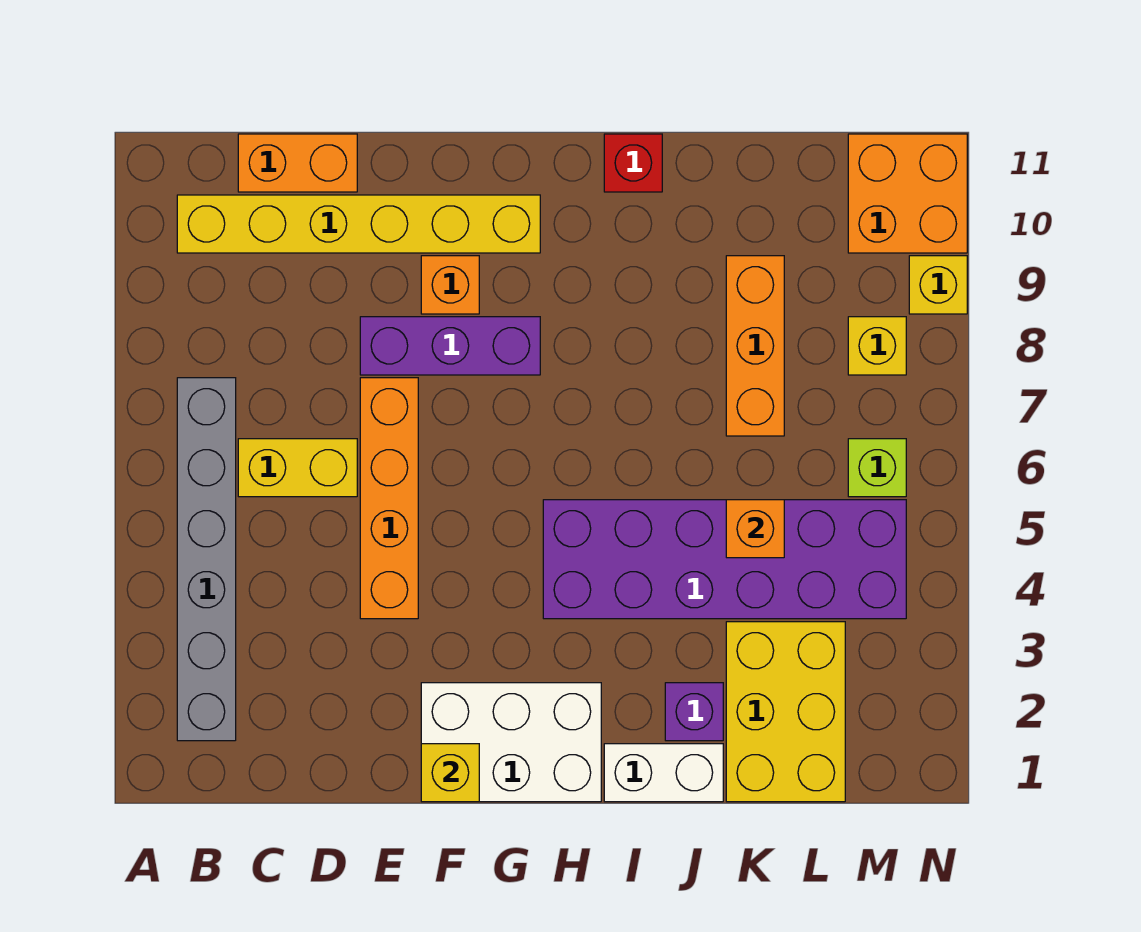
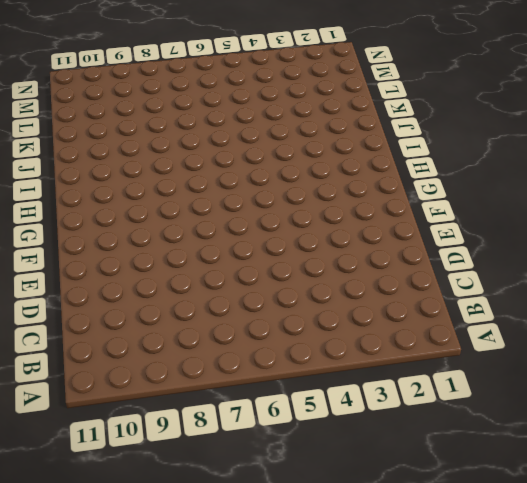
none -> grey brick B2:B7 level 1
none -> yellow brick B10:G10 level 1
none -> yellow brick C6:D6 level 1

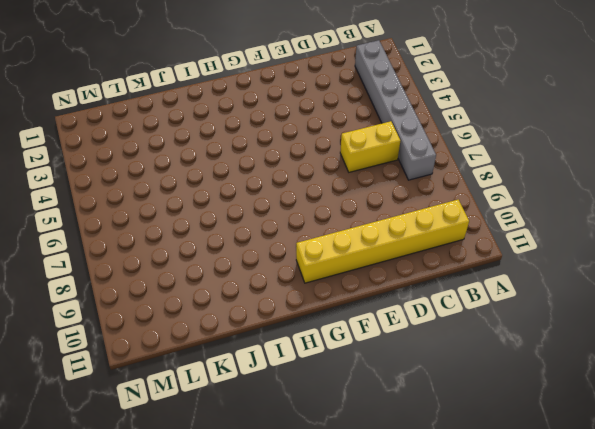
none -> orange brick C11:D11 level 1
none -> orange brick E4:E7 level 1
none -> purple brick E8:G8 level 1

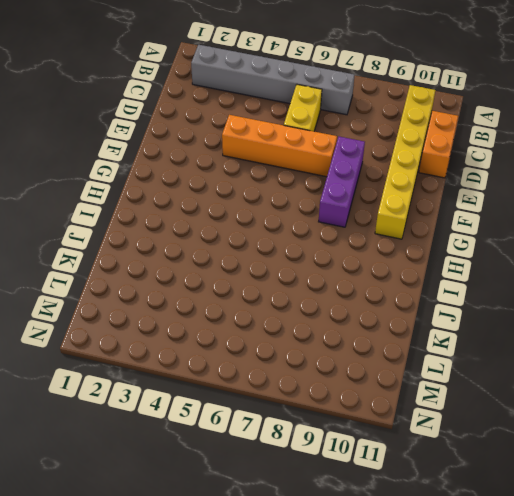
none -> white brick F1:H2 level 1
none -> orange brick F9 level 1
none -> purple brick H4:M5 level 1

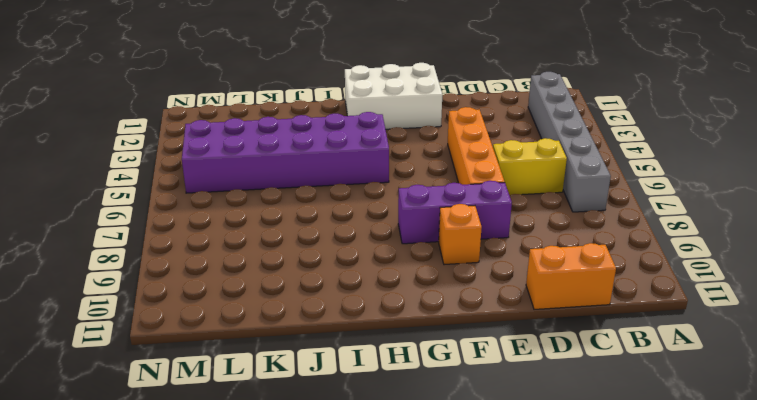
none -> yellow brick B10:G10 level 1
none -> white brick I1:J1 level 1
none -> red brick I11 level 1

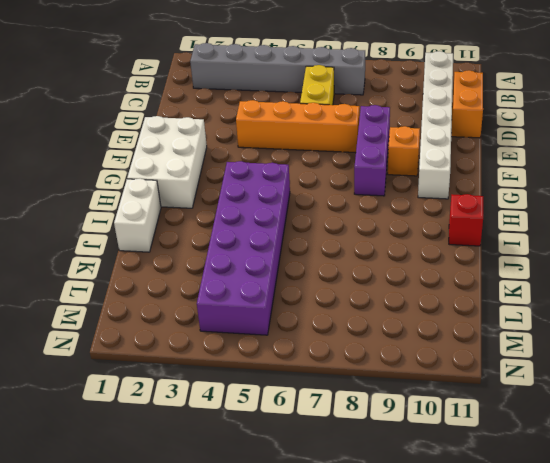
white brick B10:G10 level 1 -> yellow brick B10:G10 level 1
none -> purple brick J2 level 1
none -> yellow brick K1:L3 level 1
none -> orange brick K7:K9 level 1

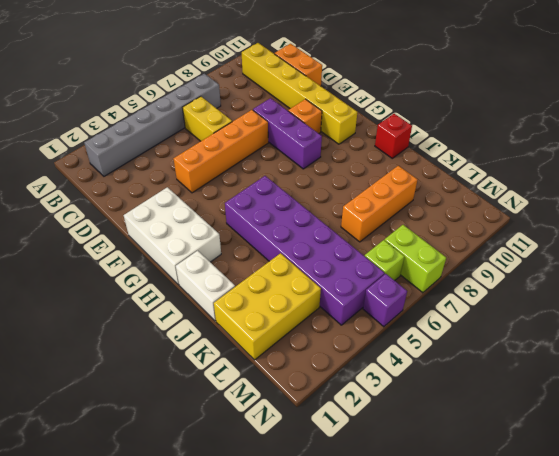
lime brick M7:N7 level 1 -> none
purple brick N5 level 1 -> purple brick J2 level 1
none -> yellow brick M8 level 1
none -> orange brick M10:N11 level 1
none -> yellow brick N9 level 1

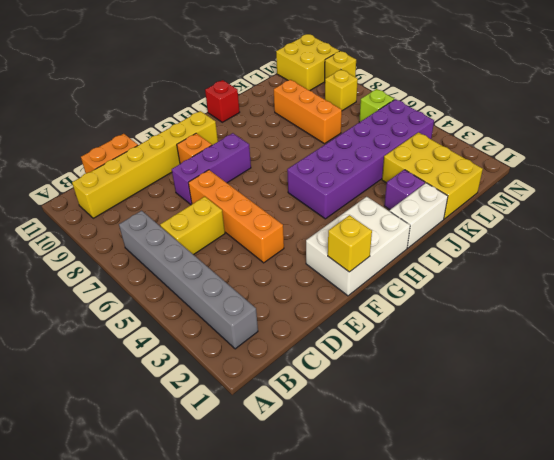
yellow brick M10:N11 level 1 -> orange brick M10:N11 level 1
none -> orange brick K5 level 2

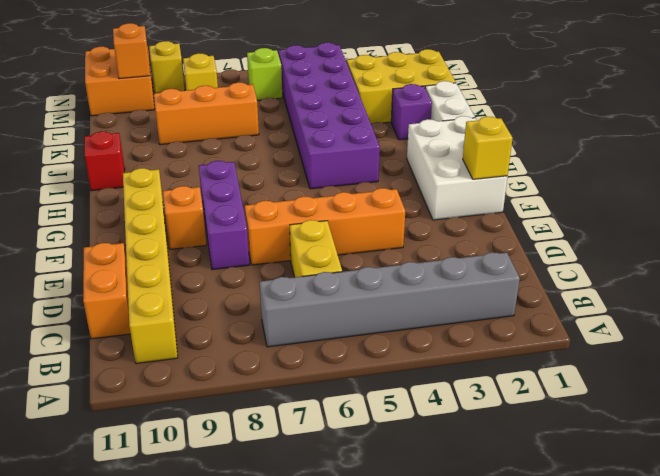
orange brick M10 level 2 -> orange brick K5 level 2

